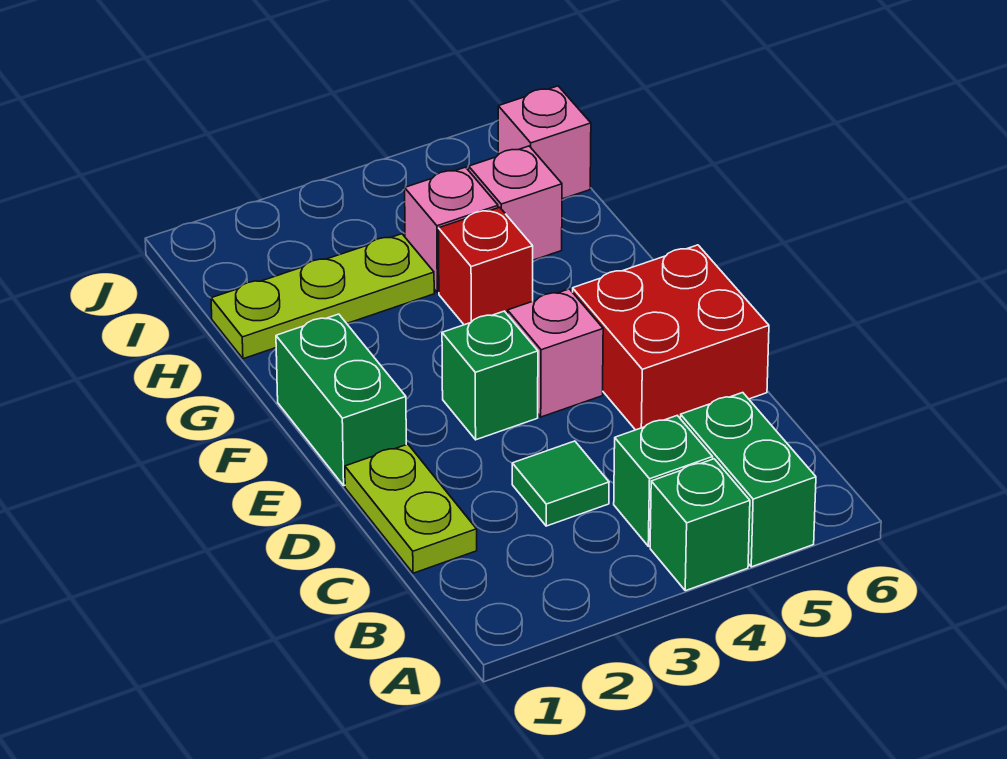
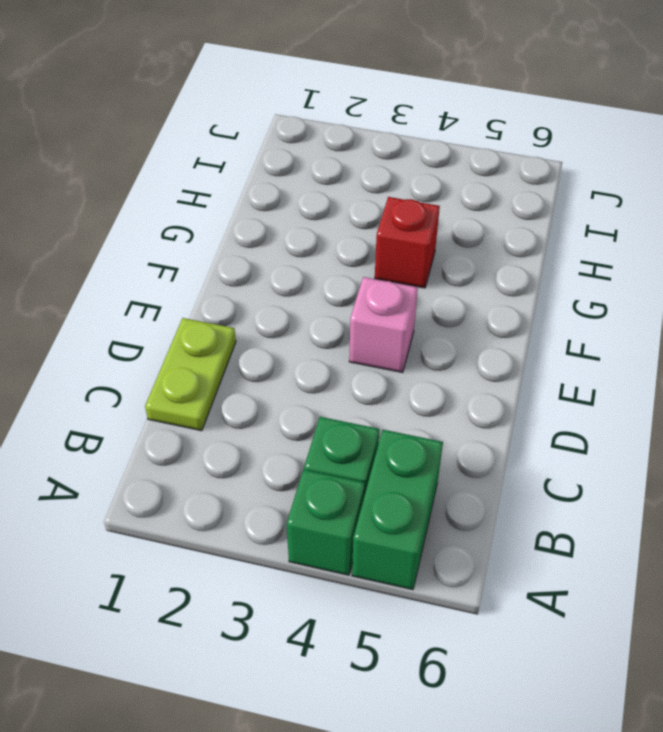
none -> green tile C3 level 1
none -> red brick D5:E6 level 1
none -> green brick E1:F1 level 1

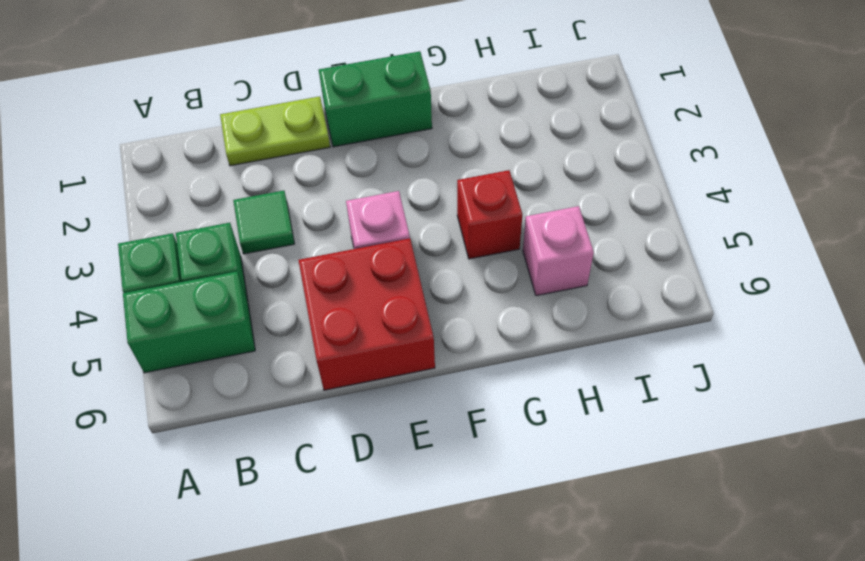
none -> green brick E3 level 1
none -> lime plate H1:H3 level 1
none -> pink brick H4 level 1

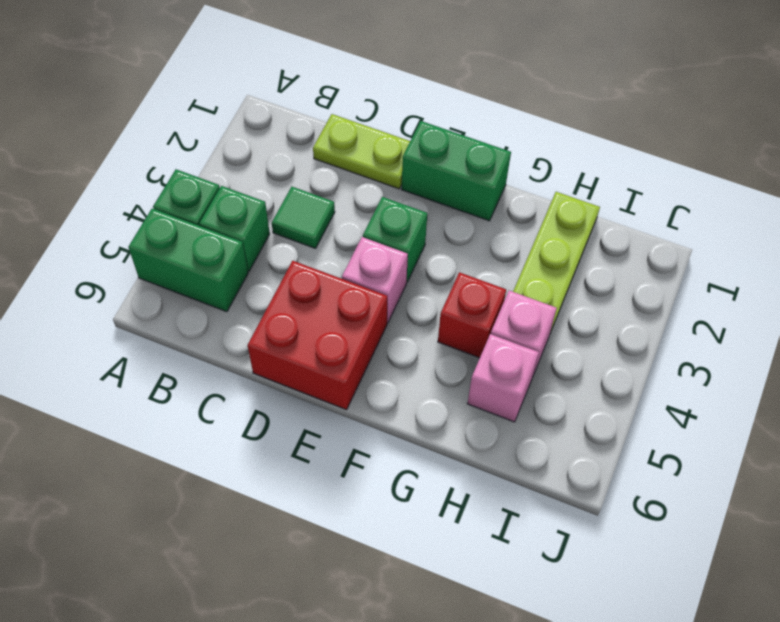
none -> pink brick I6 level 1

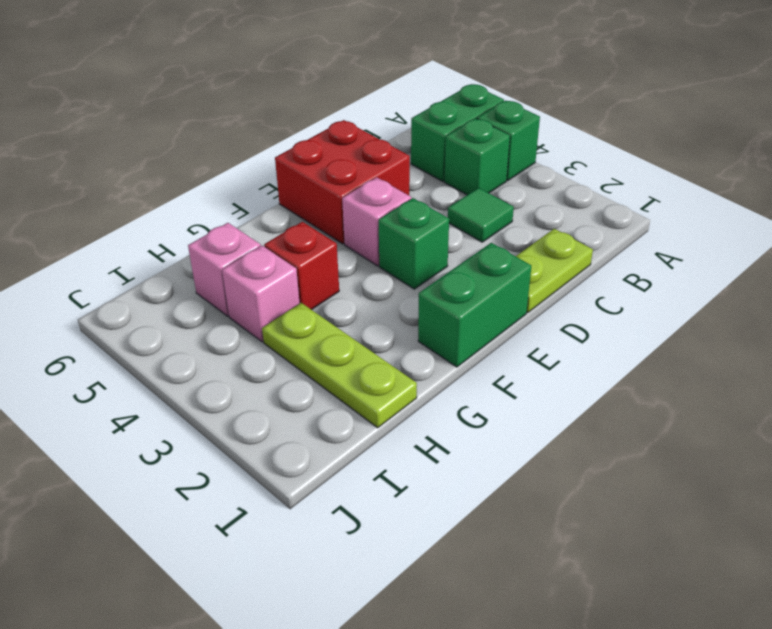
none -> pink brick I6 level 1

